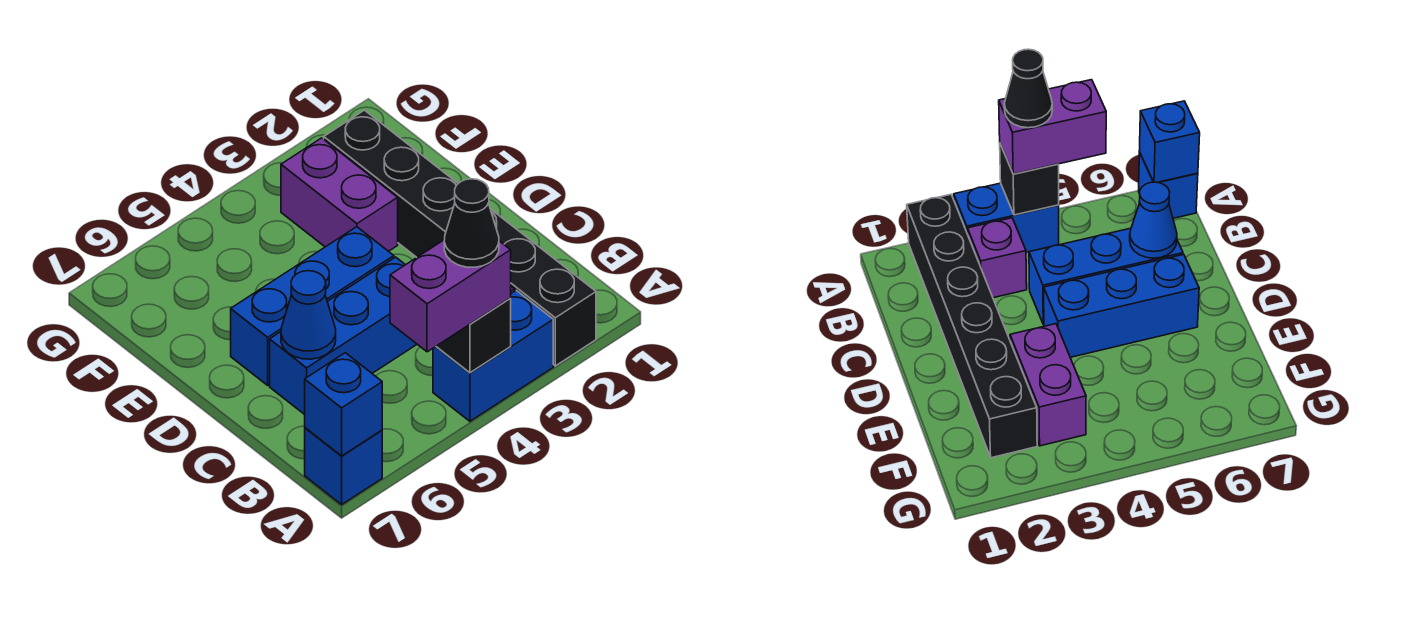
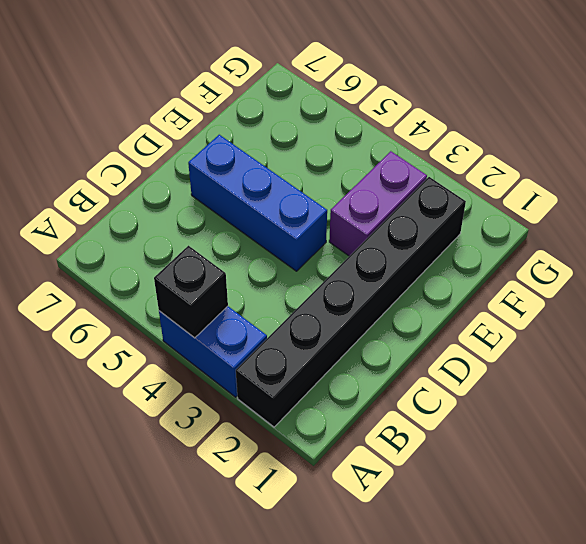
none -> blue brick A7 level 1
none -> purple brick B3 level 1
none -> blue brick C4:C6 level 1

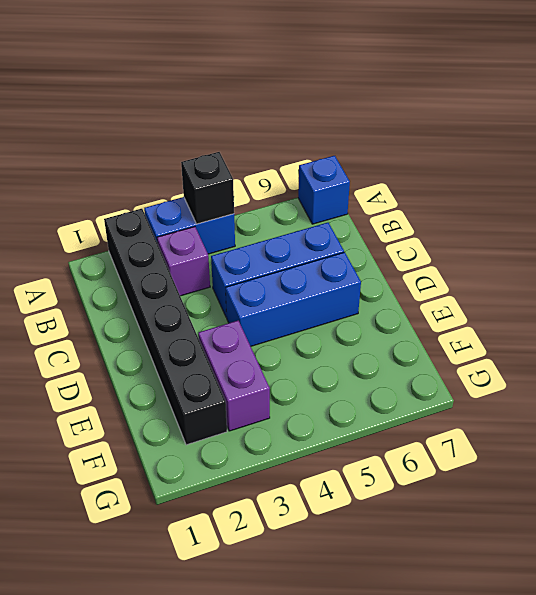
none -> blue brick A7 level 2
none -> blue cone C6 level 2
none -> purple brick A4:A5 level 3

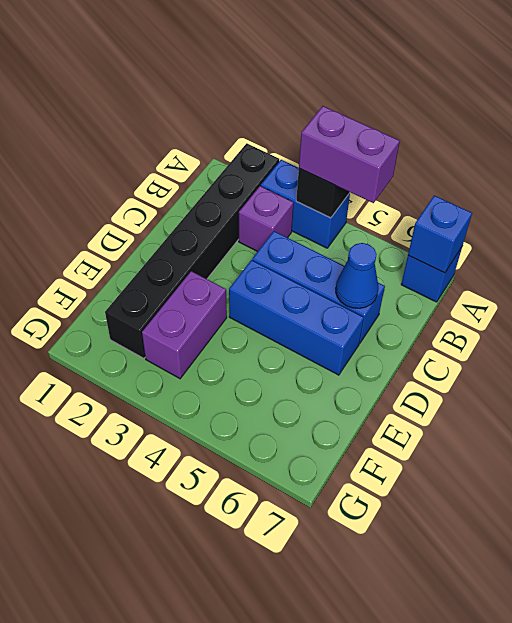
none -> black cone A4 level 4

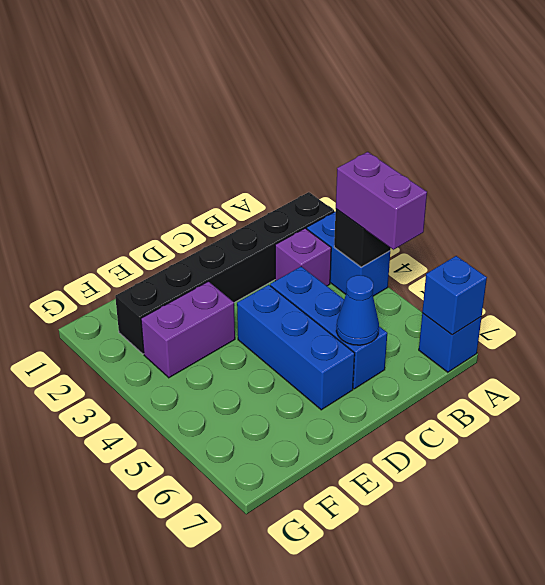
none -> black cone A4 level 4

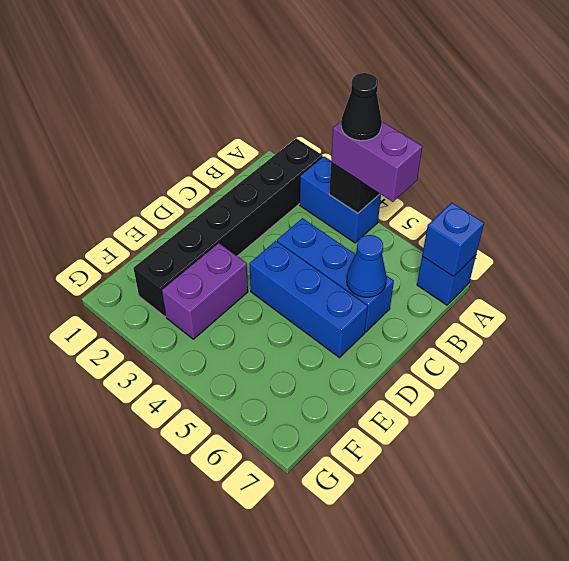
none -> purple brick B3 level 1

